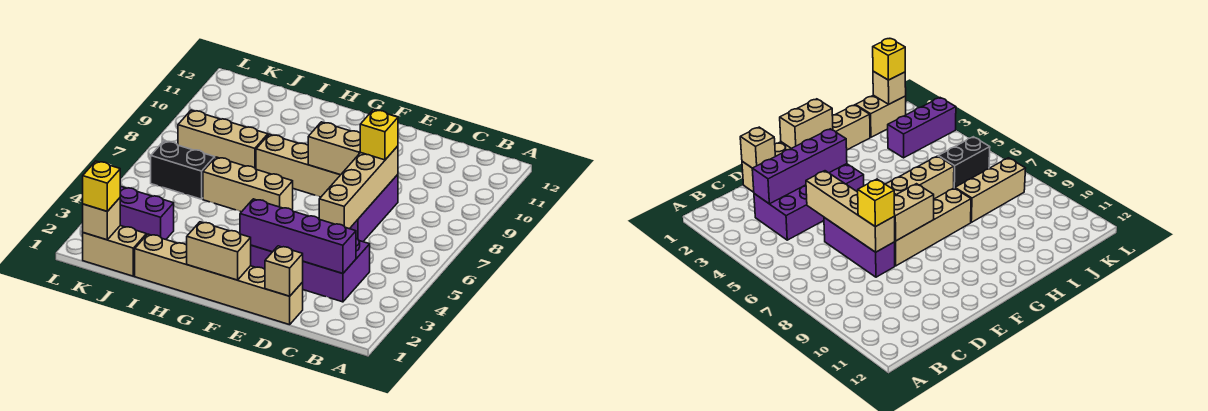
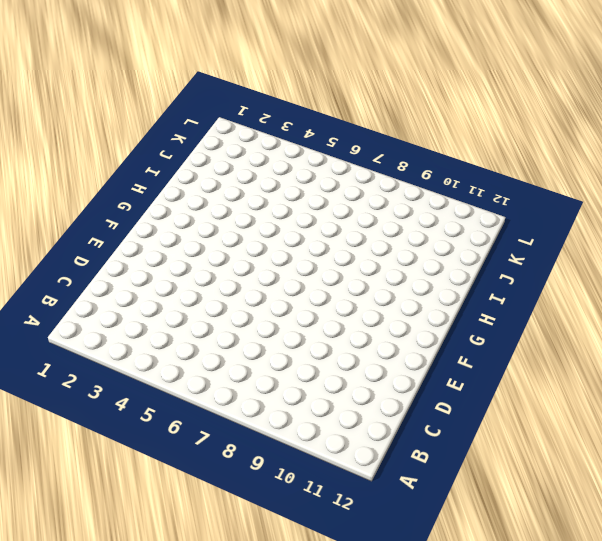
none -> purple brick C3:F4 level 1
none -> tan brick D1:I1 level 1
none -> purple brick D6:D8 level 1

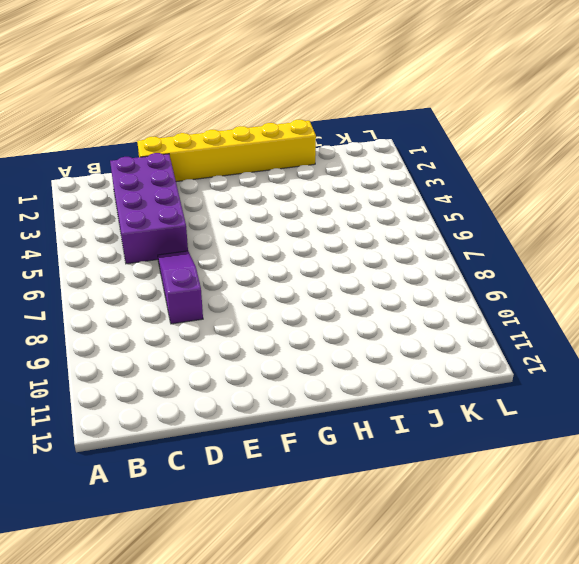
purple brick C2:D5 level 1 -> purple brick C3:F4 level 1
yellow brick D1:I1 level 1 -> tan brick D1:I1 level 1
purple slope D6:D8 level 1 top 8 -> purple brick D6:D8 level 1
none -> tan brick E8:H8 level 1
none -> tan brick G6:I6 level 1
none -> tan brick I8:K8 level 1

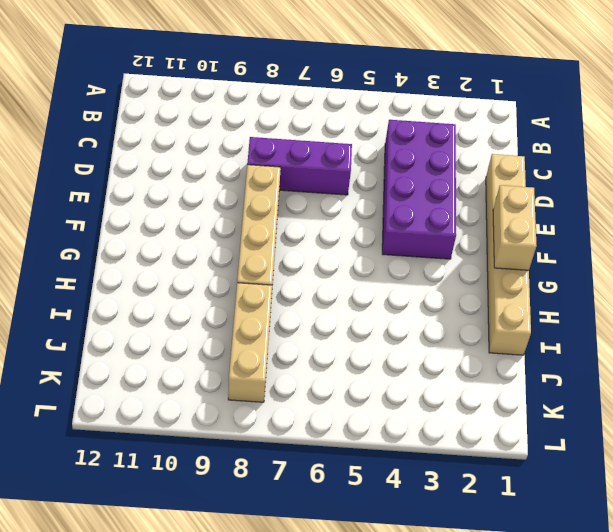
none -> tan brick G6:I6 level 1
none -> tan brick J1:K1 level 1
none -> purple brick J3:L3 level 1

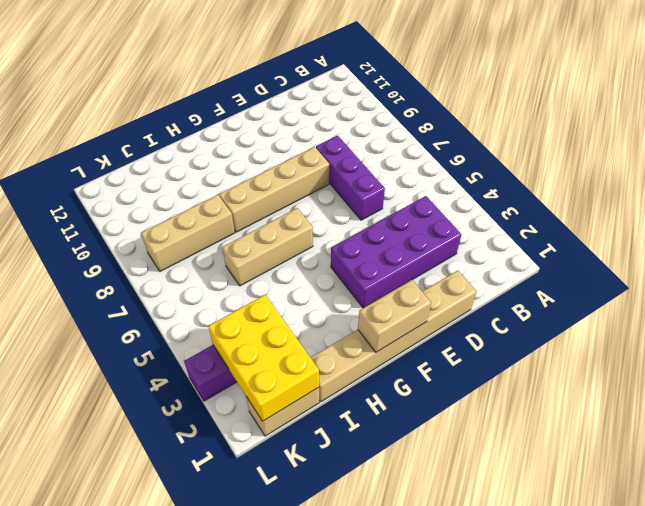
yellow brick J1:K3 level 2 -> tan brick K1 level 2
none -> black brick J6:K6 level 1
none -> purple brick C3:F3 level 2
none -> tan brick D1 level 2

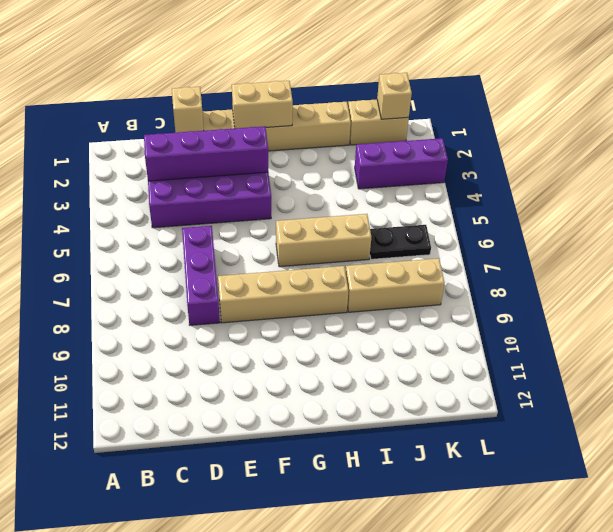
black plate J6:K6 level 1 -> black brick J6:K6 level 1
none -> tan brick D5:D8 level 2
none -> tan brick E8:F8 level 2
none -> yellow brick D8 level 3

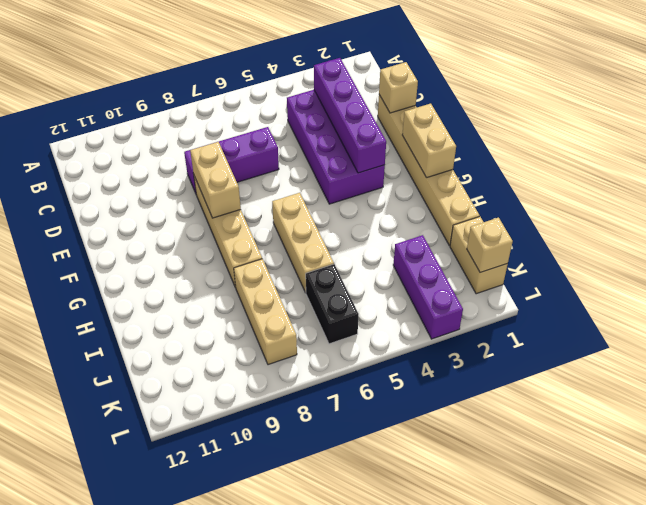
none -> tan brick D5:D8 level 2
none -> yellow brick D8 level 3
none -> yellow brick K1 level 3

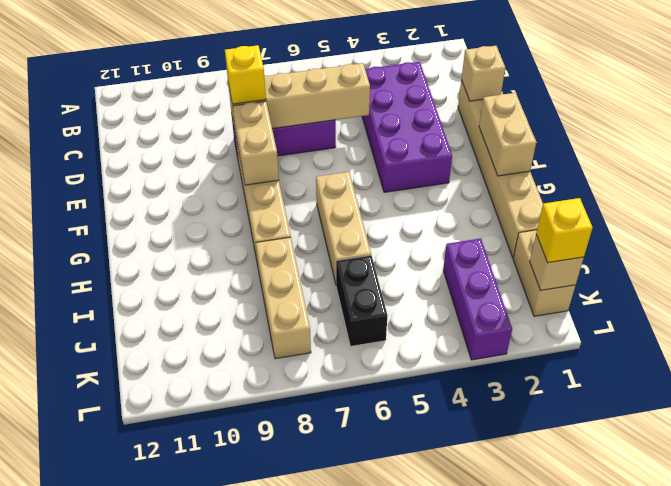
none -> purple brick C3:F3 level 2

